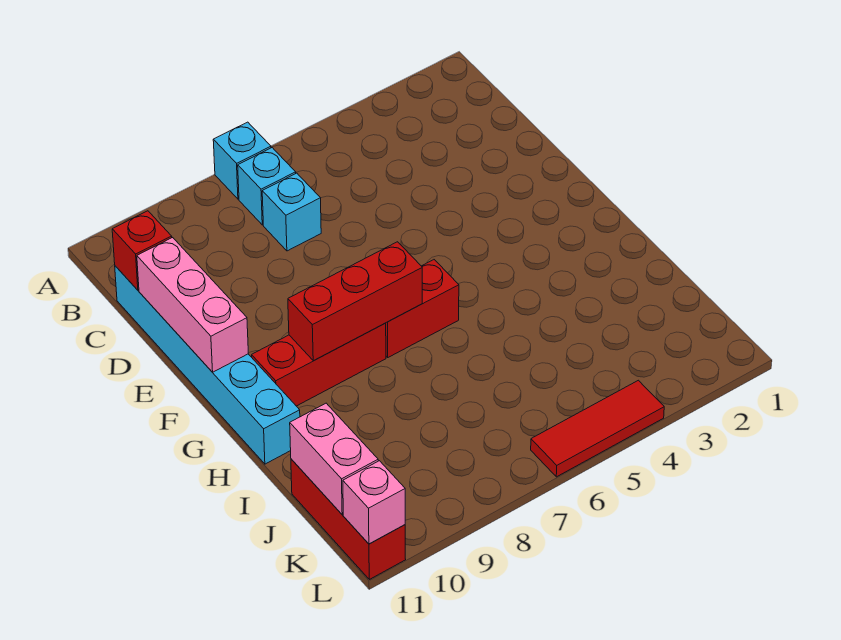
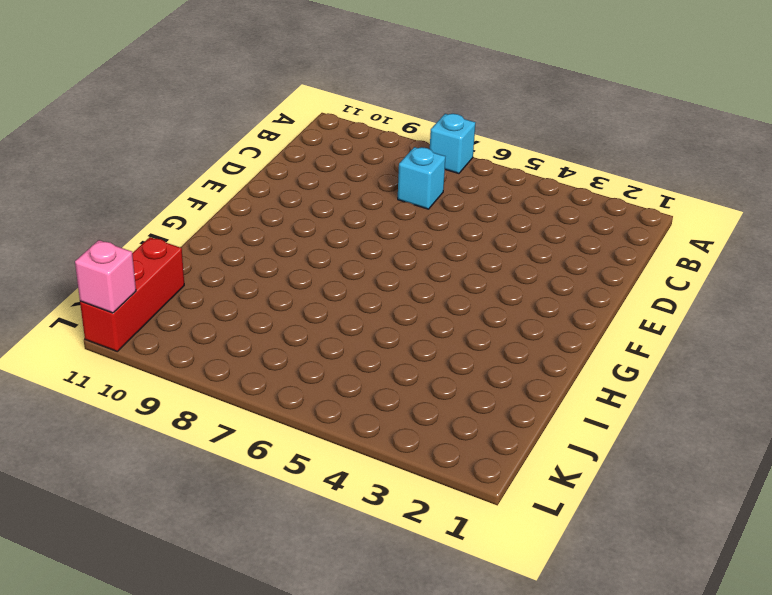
none -> cyan brick B7 level 1
none -> cyan brick C11:H11 level 1
none -> red brick G6:G7 level 1

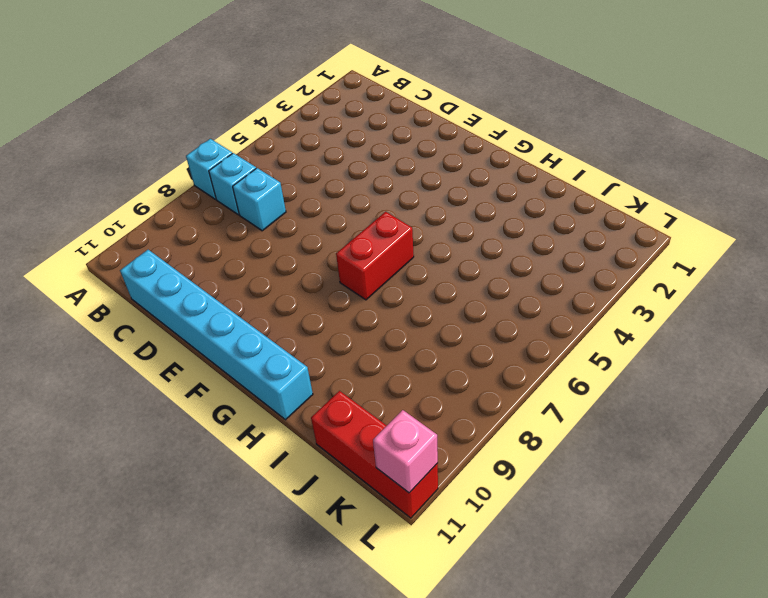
none -> red brick G8:G10 level 1
none -> red tile L4:L6 level 1
none -> red brick C11 level 2

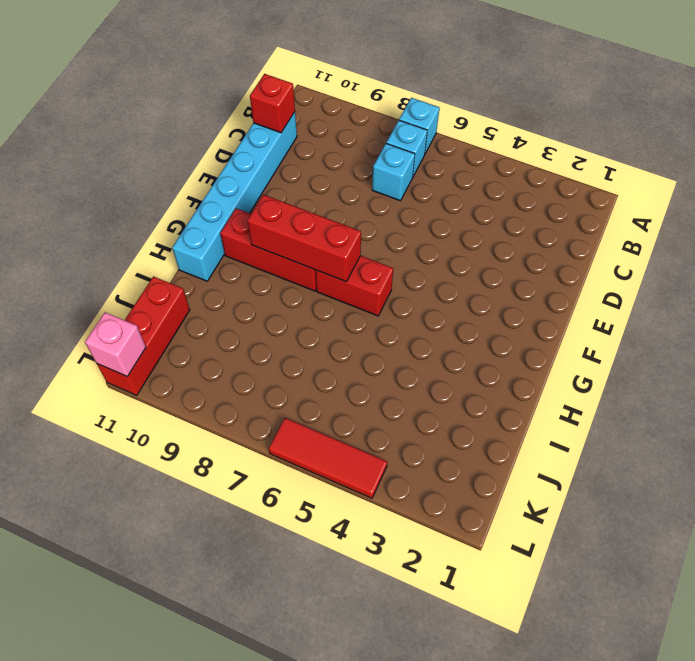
none -> pink brick D11:F11 level 2
none -> pink brick J11:K11 level 2

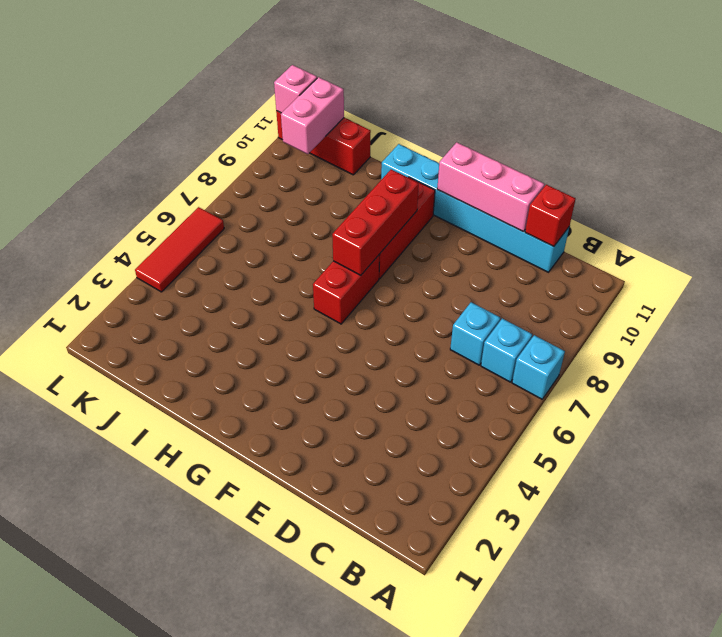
pink brick K10:K11 level 2 -> pink brick J11:K11 level 2

